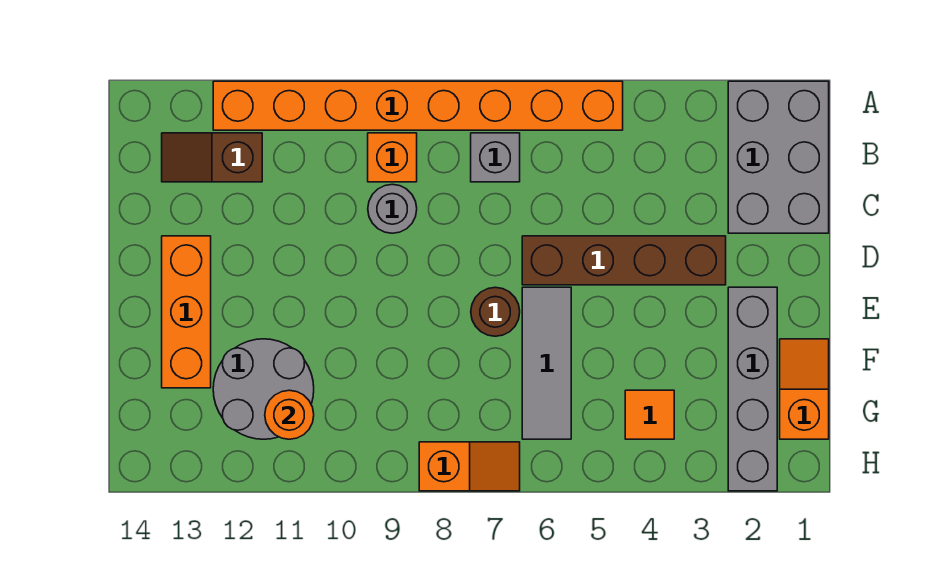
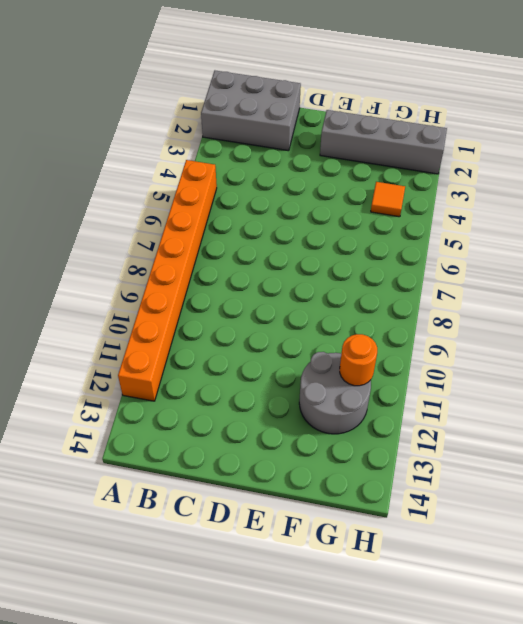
none -> grey brick B7 level 1
none -> orange brick B9 level 1
none -> brown slope B12:B13 level 1 top 12

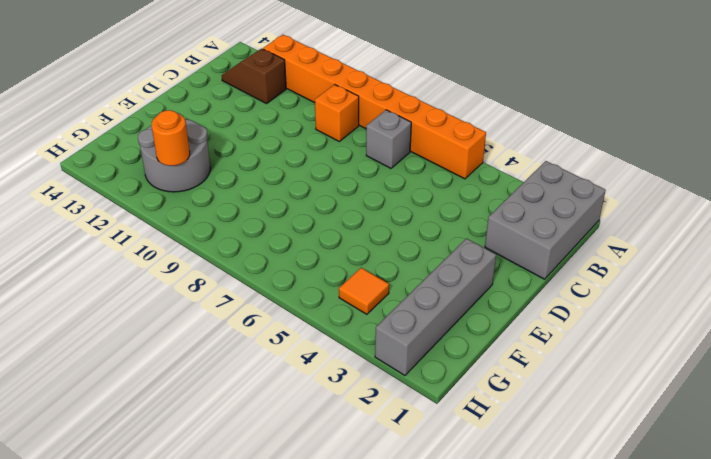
none -> grey round brick C9 level 1
none -> brown brick D3:D6 level 1
none -> orange brick D13:F13 level 1

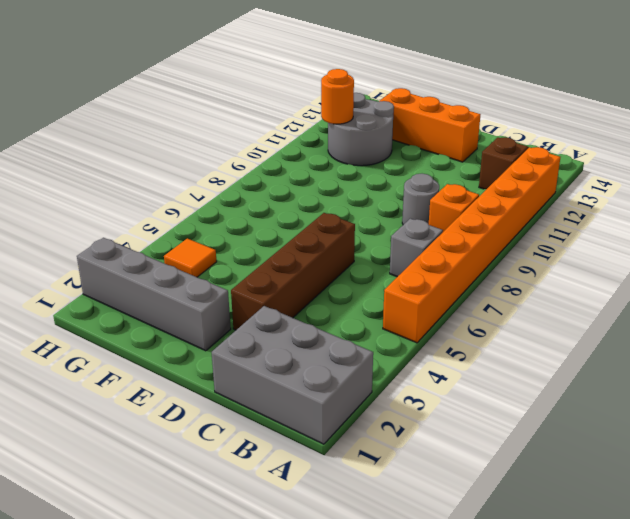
none -> grey tile E6:G6 level 1
none -> brown round brick E7 level 1
none -> orange slope F1:G1 level 1 top G

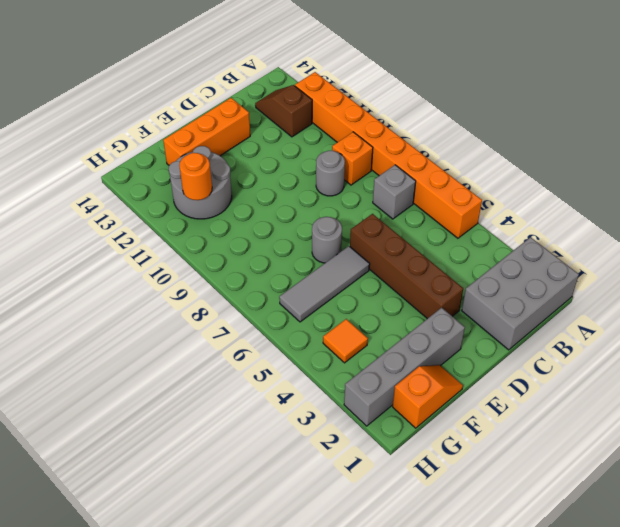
grey round brick E7 level 1 -> brown round brick E7 level 1
none -> orange slope H7:H8 level 1 top 8

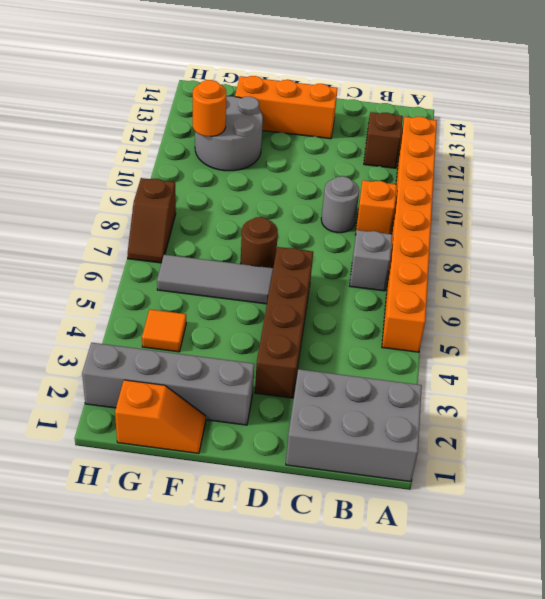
brown slope H7:H8 level 1 top 8 -> orange slope H7:H8 level 1 top 8

